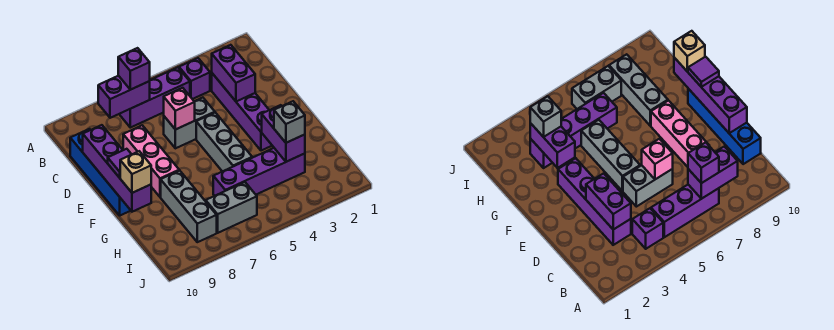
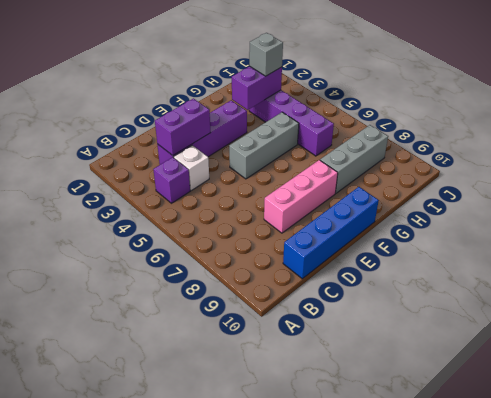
white brick C4 level 1 -> none
none -> purple brick B5:B7 level 1
none -> grey brick D5:D6 level 1
none -> grey brick I6:I7 level 1

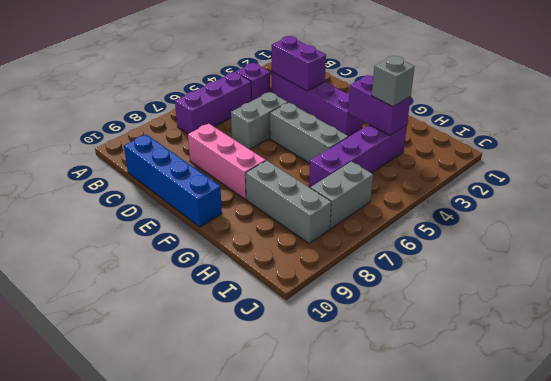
none -> purple brick B7:B8 level 2
none -> pink brick D6 level 2
none -> purple brick D10:G10 level 2

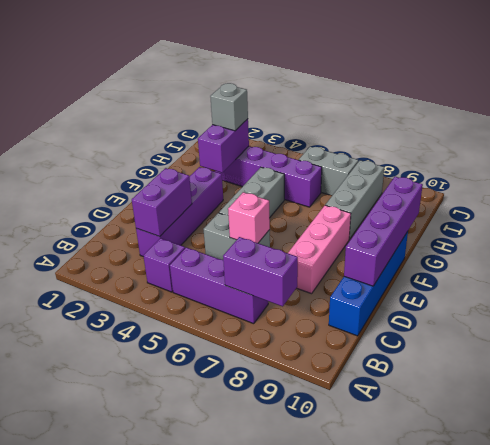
none -> purple brick B7 level 3
none -> purple tile F10 level 3
none -> tan brick G10 level 3

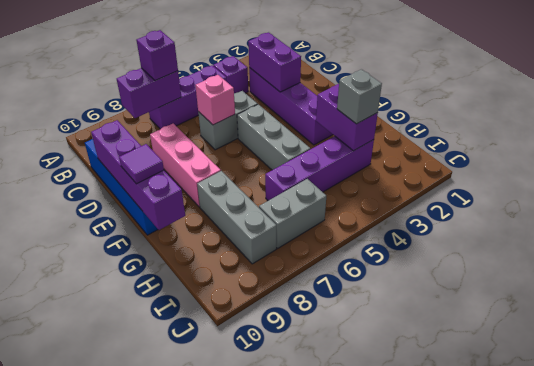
none -> tan brick G10 level 3

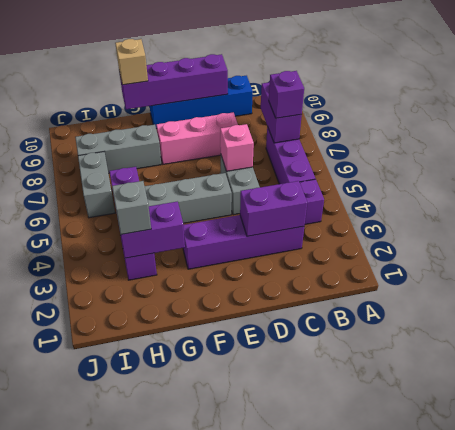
none -> purple tile F10 level 3

